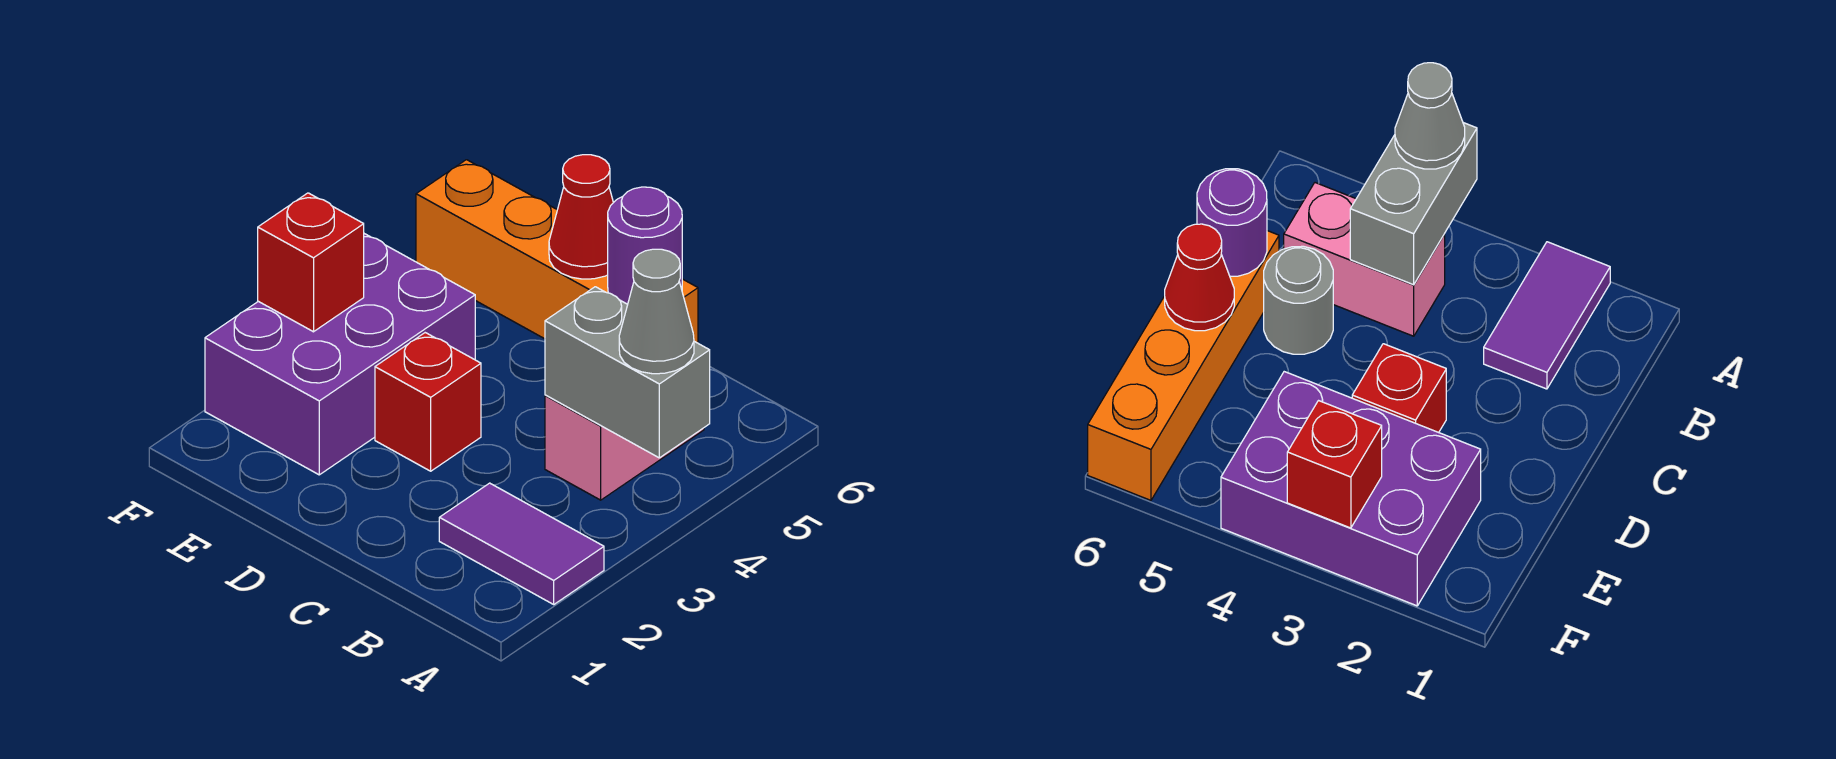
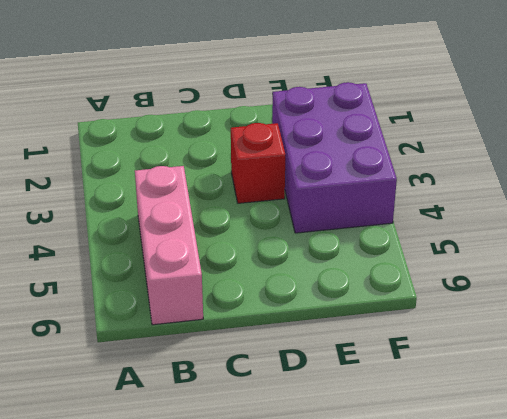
pink brick B4:B6 level 1 -> pink brick B4:B5 level 1
none -> purple tile A2:B2 level 1
none -> grey round brick C5 level 1

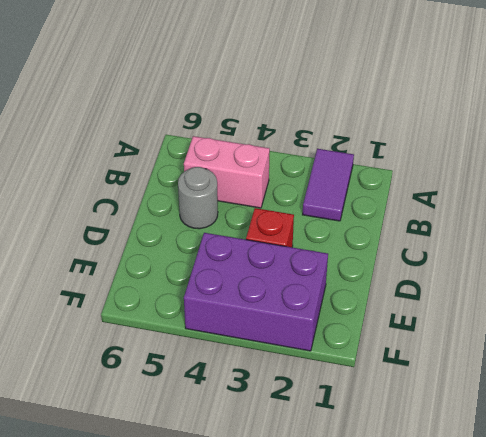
none -> orange brick C6:F6 level 1
none -> grey brick A4:B4 level 2

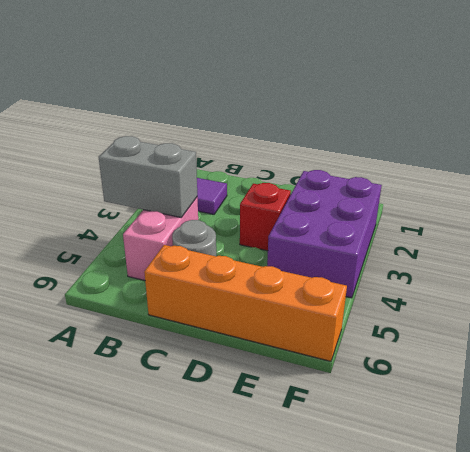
none -> purple round brick C6 level 2
none -> red cone D6 level 2

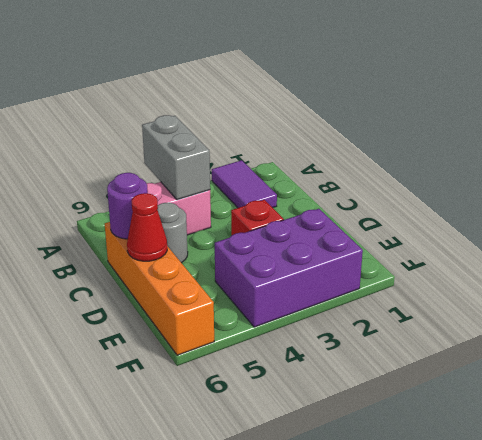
none -> red brick F3 level 2
none -> grey cone A4 level 3

